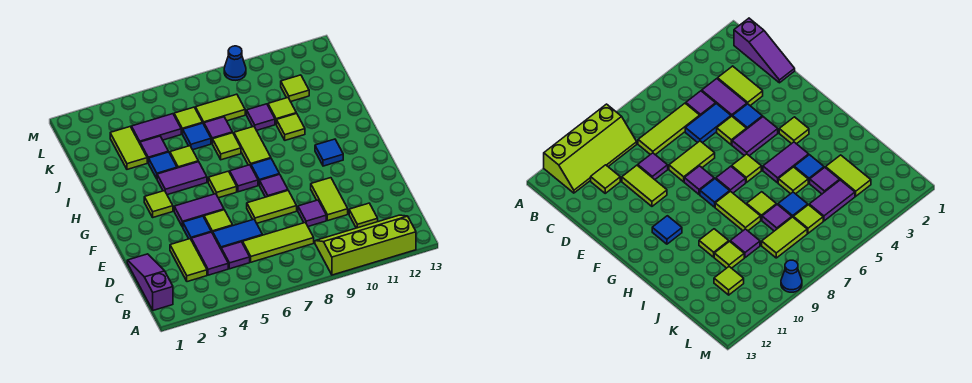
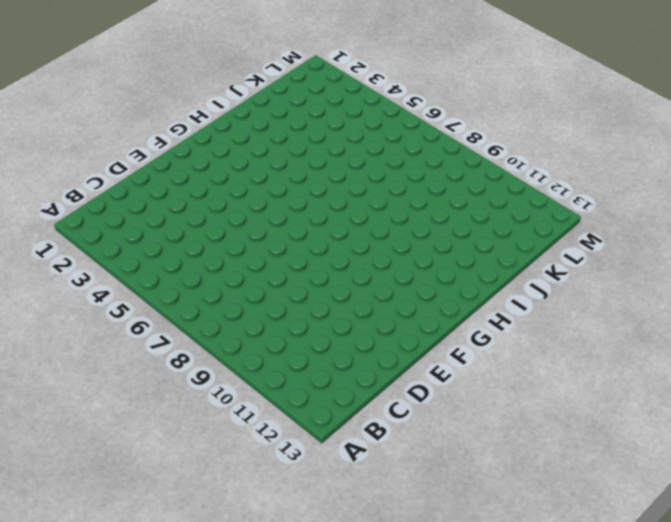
none -> lime slope A9:B12 level 1 top A
none -> purple slope B1:D1 level 1 top B
none -> lime tile C3:D3 level 1
none -> purple tile C4:D4 level 1

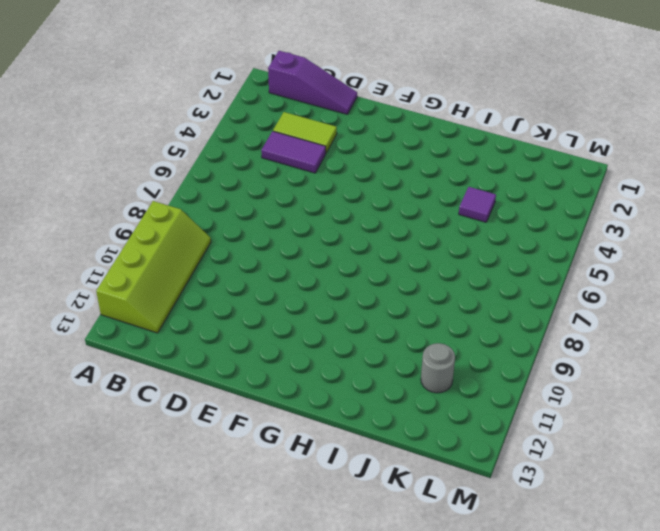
grey round brick K11 level 1 -> lime tile K11 level 1
none -> purple tile C5 level 1
none -> lime tile C6:C8 level 1
none -> lime tile C11 level 1
none -> blue tile D5:D6 level 1

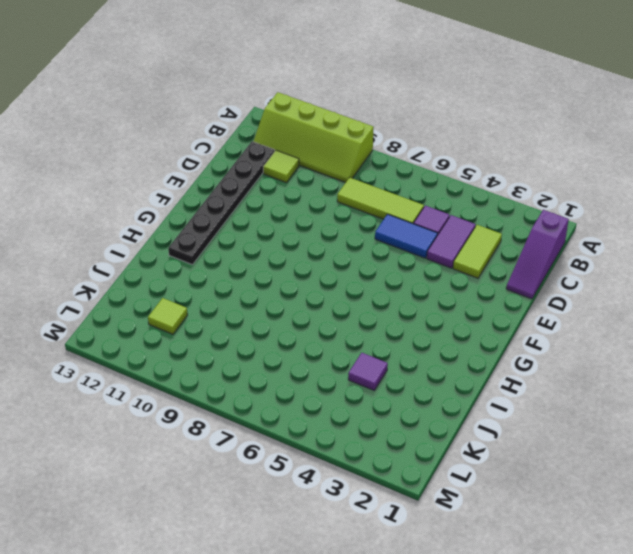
black plate C12:H12 level 1 -> none
none -> purple tile D9 level 1
none -> lime tile D10:E10 level 1
none -> blue tile E4 level 1
none -> lime tile E5 level 1

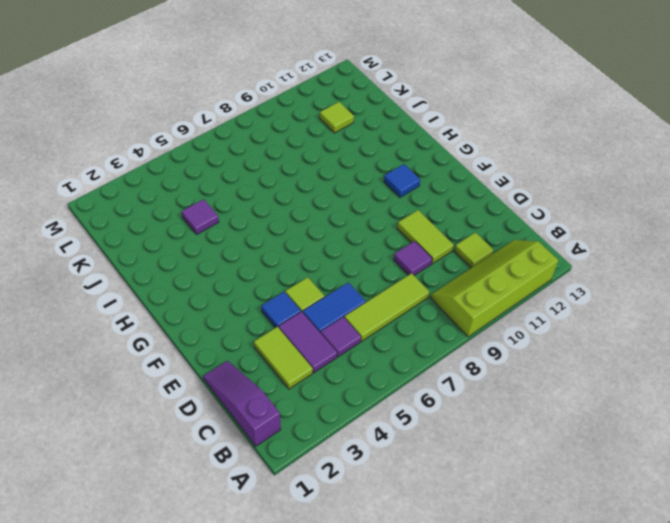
none -> lime tile E7:E8 level 1
none -> purple tile F4:F5 level 1
none -> purple tile F8 level 1
none -> lime tile G3 level 1

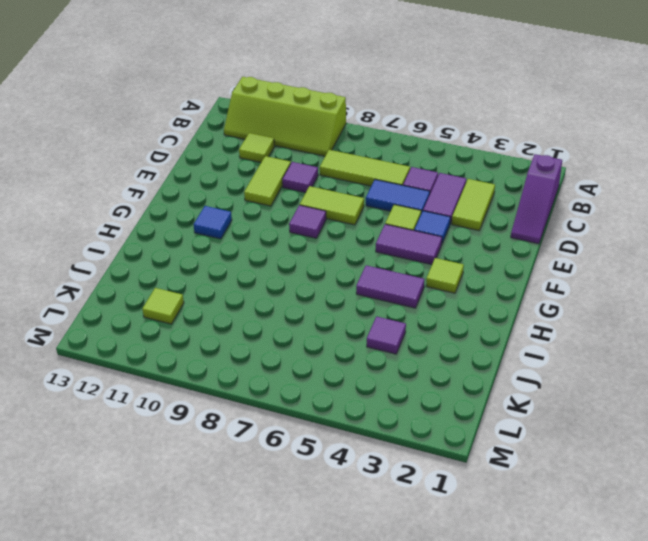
none -> lime tile G6 level 1
none -> purple tile G7 level 1
none -> blue tile G8 level 1
none -> lime tile H8:I8 level 1

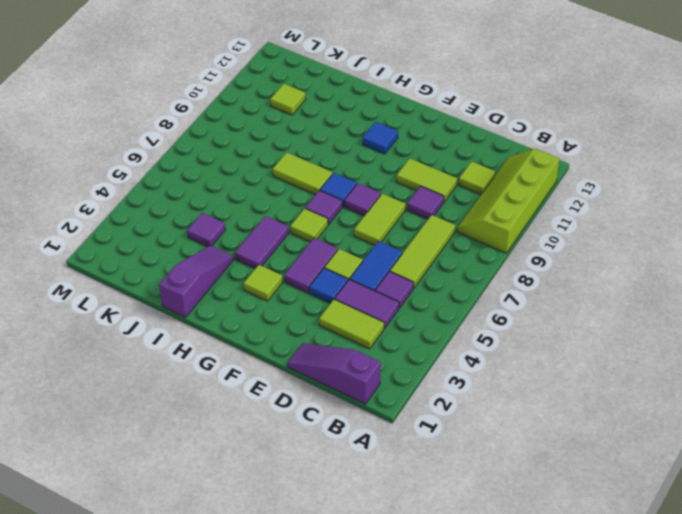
purple slope I1:I3 level 1 top 1 -> none
none -> blue tile I4 level 1
none -> lime tile I5 level 1
none -> lime tile I7 level 1
none -> lime tile I10 level 1

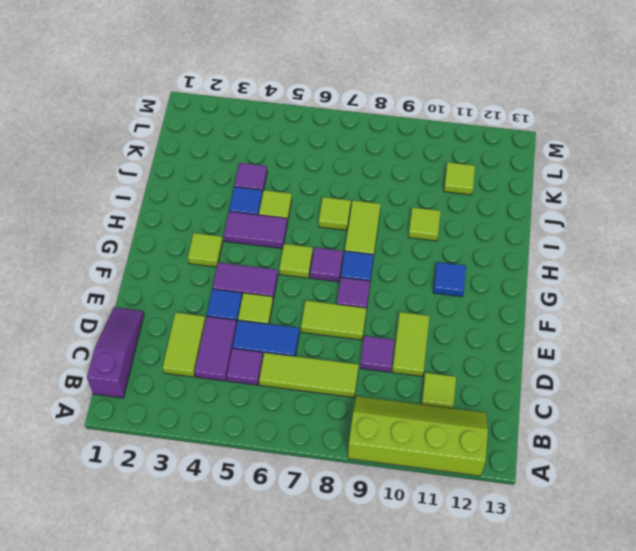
none -> lime tile J3:K3 level 1
none -> blue tile J6 level 1
none -> purple tile J7 level 1
none -> purple tile J9 level 1

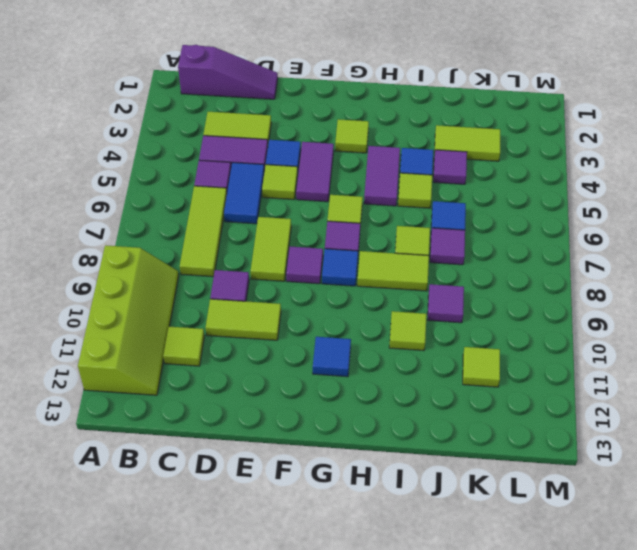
none -> lime tile J10 level 1
none -> purple tile K4:K5 level 1
none -> lime tile K6 level 1
none -> lime tile K7:K8 level 1

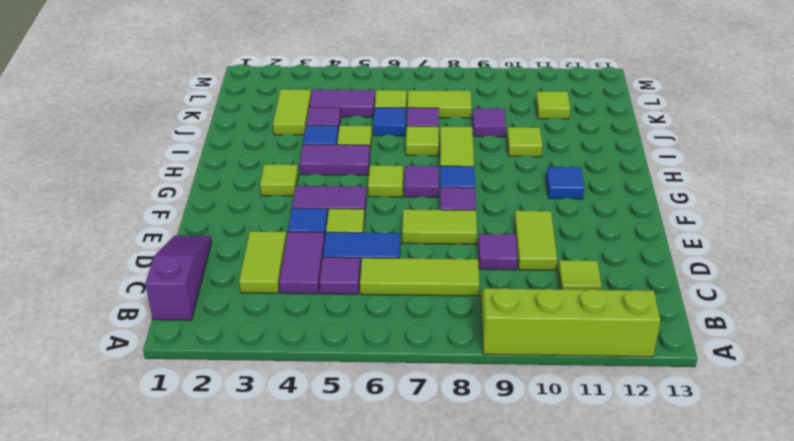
none -> lime tile J10 level 1
none -> blue cone M9 level 1

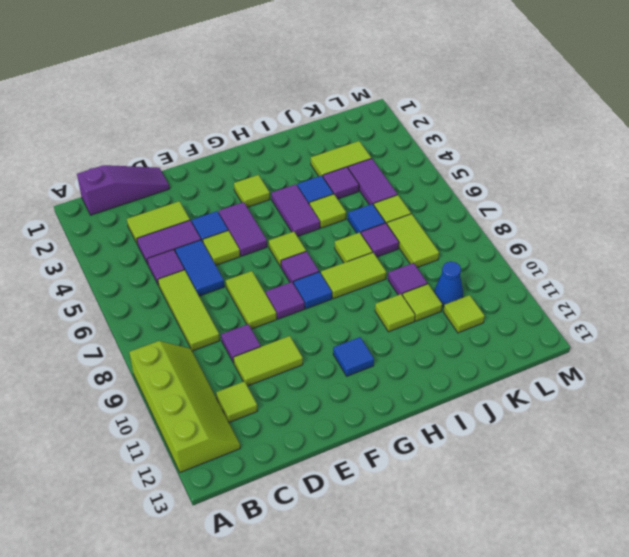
blue cone K10 level 1 -> blue cone M9 level 1

